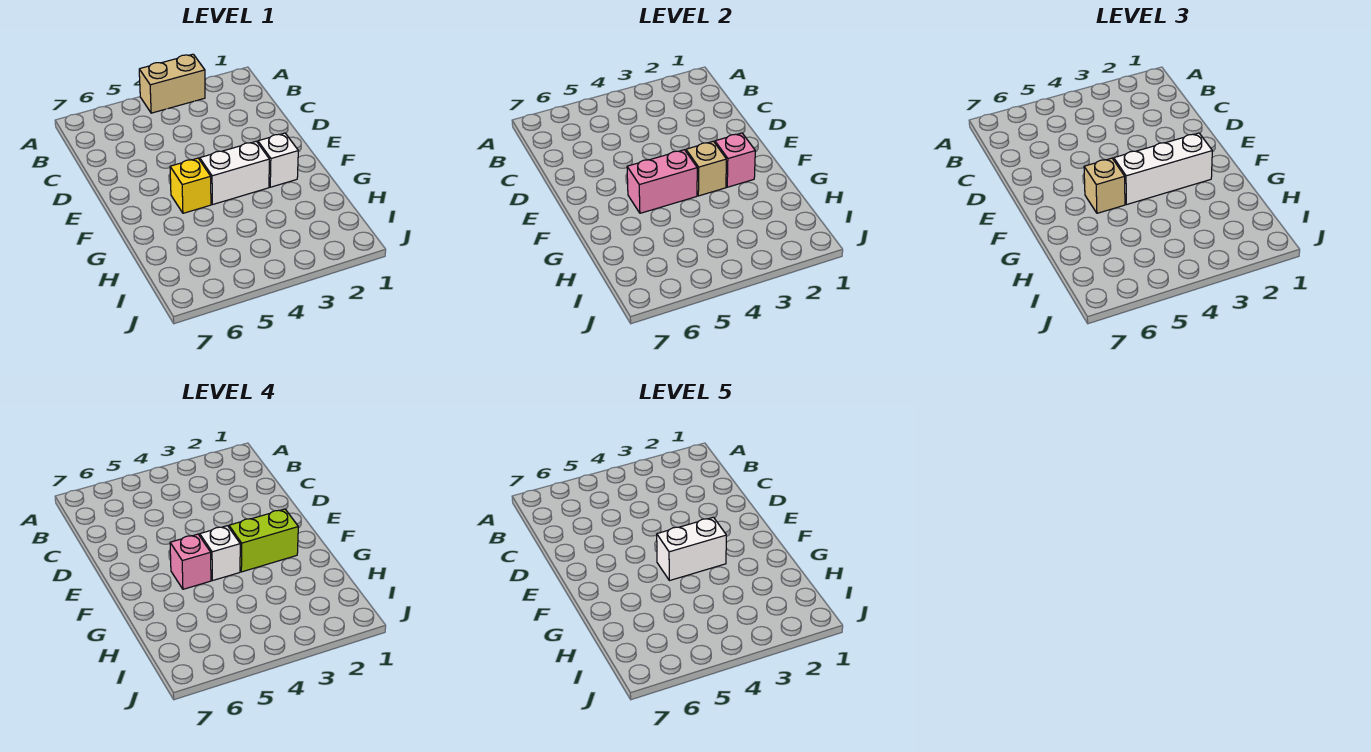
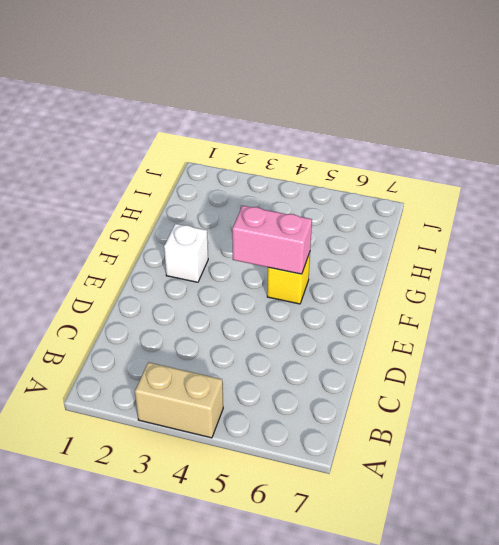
none -> white brick F3:F4 level 1
none -> pink brick F2 level 2
none -> tan brick F3 level 2

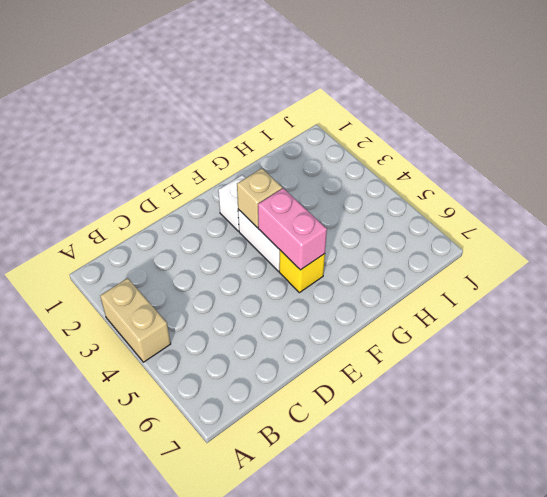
none -> pink brick F2 level 2
none -> white brick F2:F4 level 3
none -> tan brick F5 level 3

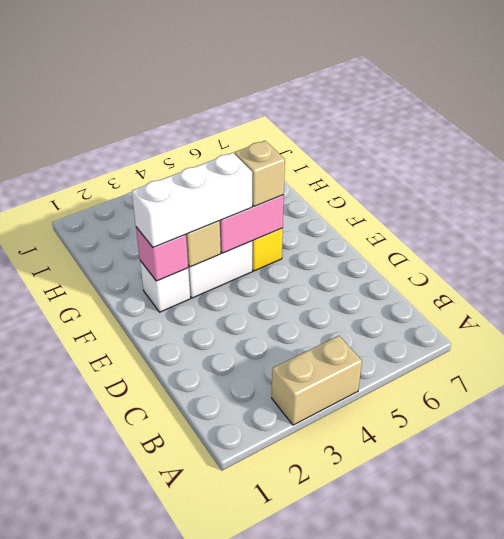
none -> lime brick F2:F3 level 4
none -> white brick F4 level 4
none -> pink brick F5 level 4

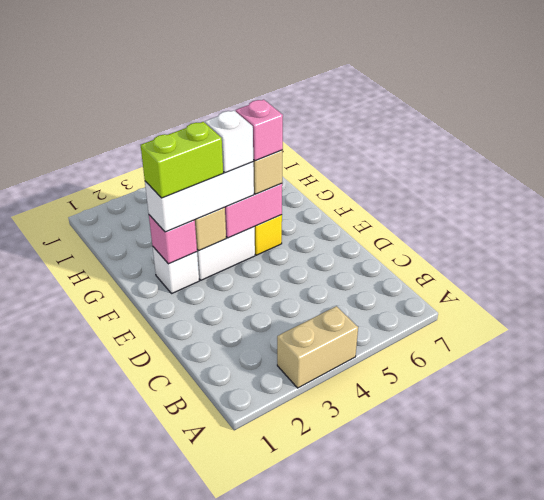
none -> white brick F3:F4 level 5

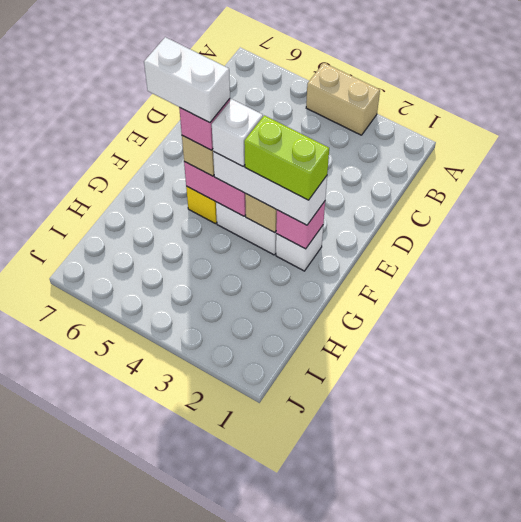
white brick F5:F6 level 5 -> white brick F3:F4 level 5

